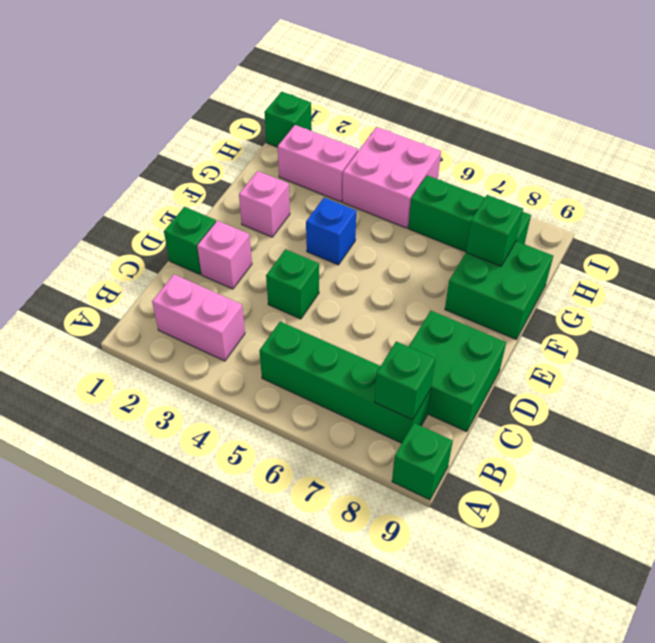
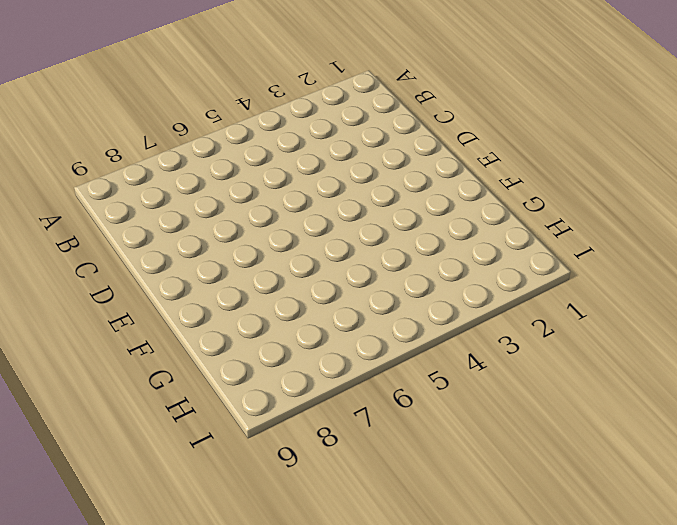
none -> green brick A9 level 1
none -> pink brick B2:B3 level 1
none -> green brick B5:B8 level 1

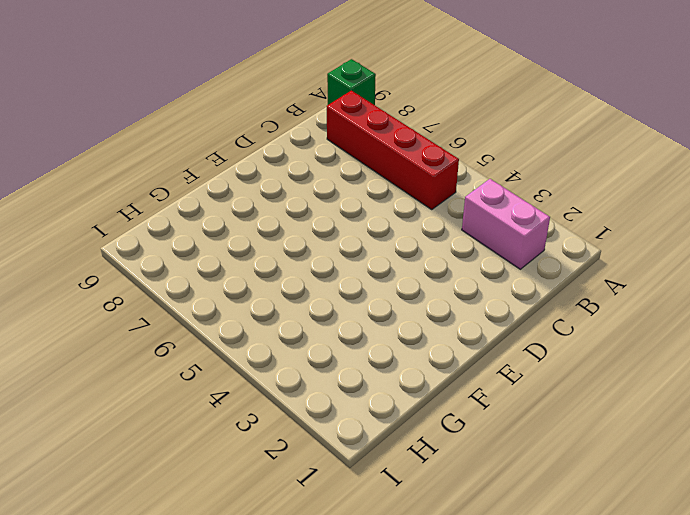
red brick B5:B8 level 1 -> green brick B5:B8 level 1
none -> green brick C8:D9 level 1
none -> green brick D1 level 1
none -> pink brick D2 level 1

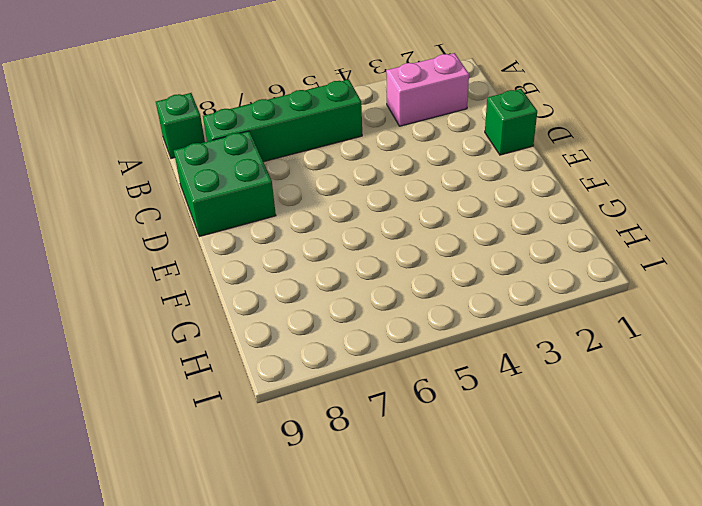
none -> pink brick D2 level 1
none -> green brick D4 level 1
none -> pink brick F2 level 1

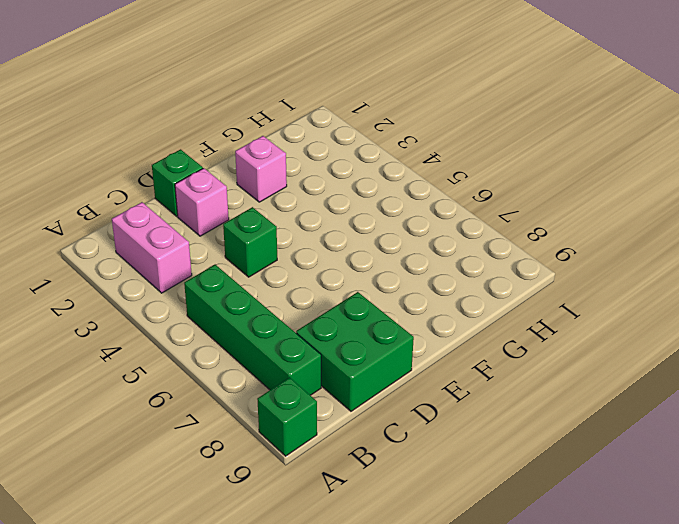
none -> blue brick F4 level 1
none -> green brick F8:G9 level 1
none -> pink brick H2:H3 level 1

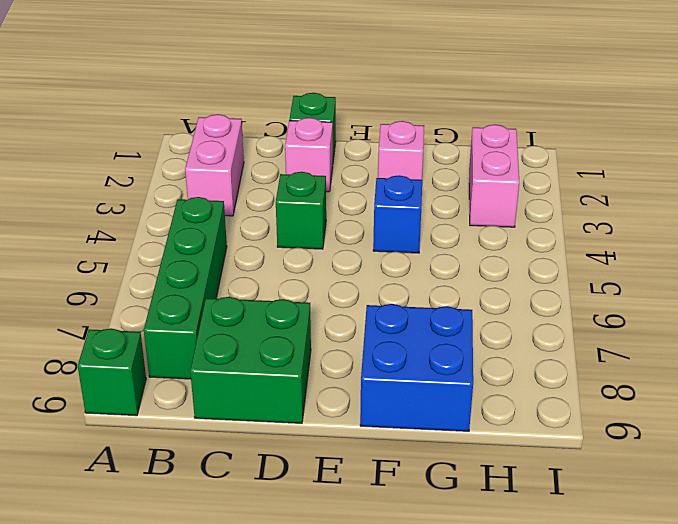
blue brick F8:G9 level 1 -> green brick F8:G9 level 1
none -> pink brick H4:I5 level 1
none -> green brick H6:H8 level 1
none -> green brick I1 level 1

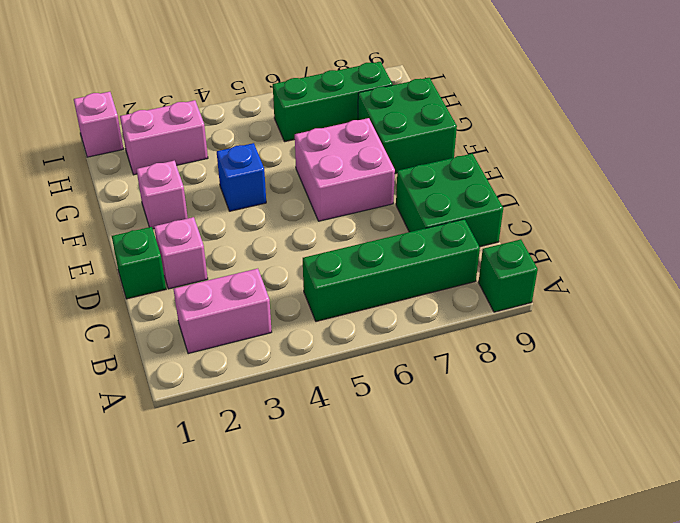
pink brick E6:F7 level 1 -> pink brick H4:I5 level 1
pink brick I1 level 1 -> green brick I1 level 1
none -> green brick D4 level 1
none -> green brick B8 level 2
none -> green brick G8 level 2

